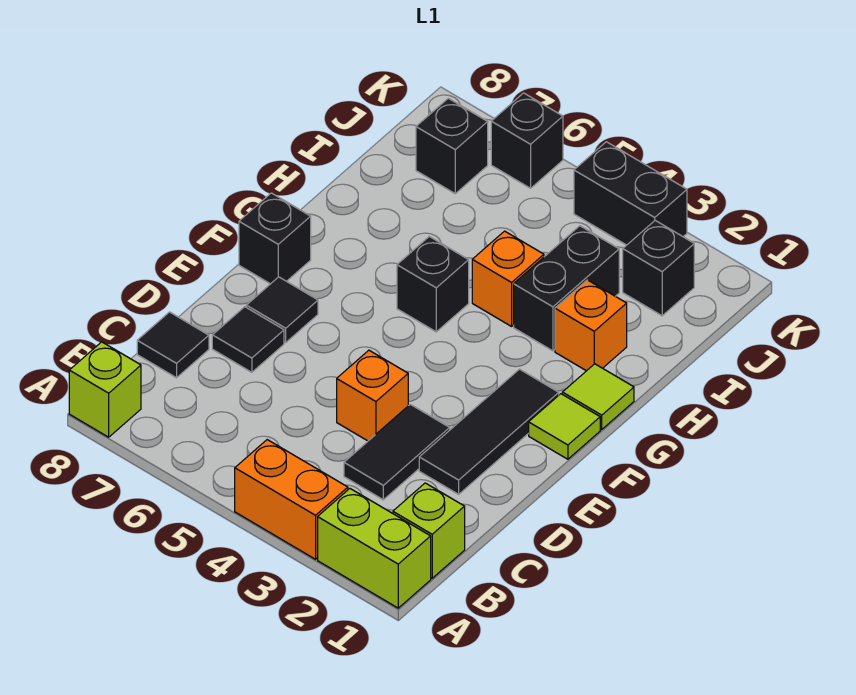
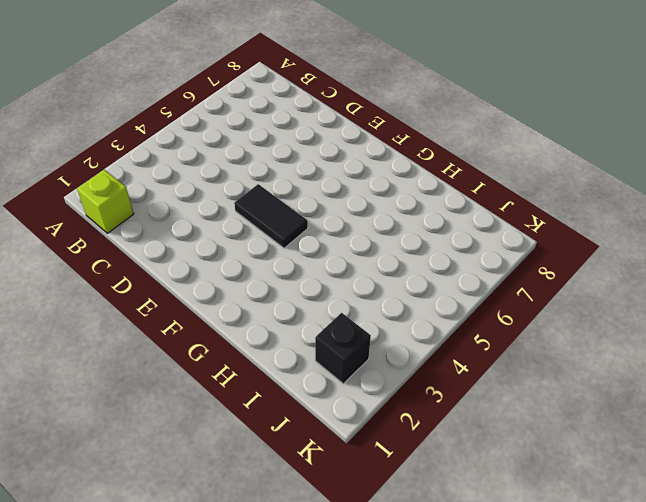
black tile E4:F4 level 1 -> black tile C3:D3 level 1
none -> lime brick A1:A2 level 1
none -> orange brick A3:A4 level 1
none -> lime brick A8 level 1

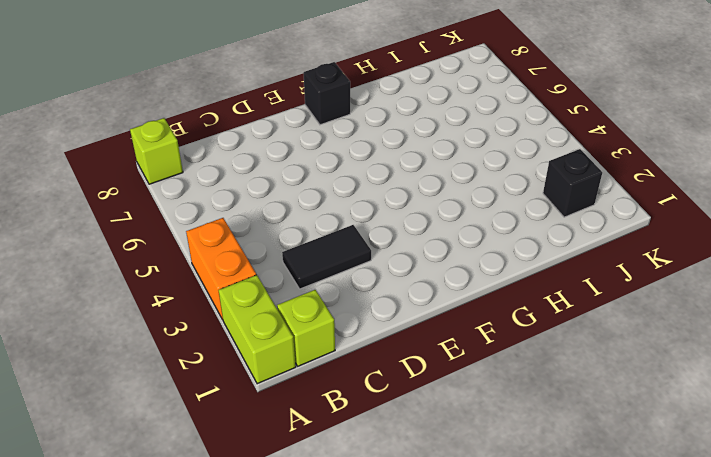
none -> black tile C8 level 1
none -> black tile D2:F2 level 1
none -> orange brick D4 level 1

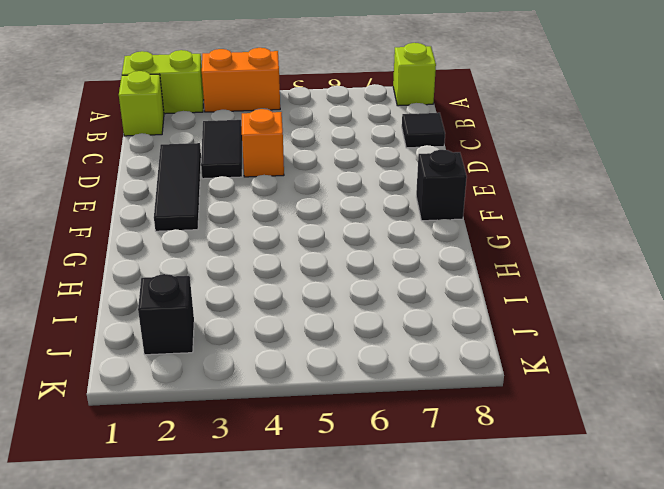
none -> black tile D7 level 1
none -> black tile E7 level 1
none -> lime tile F1 level 1

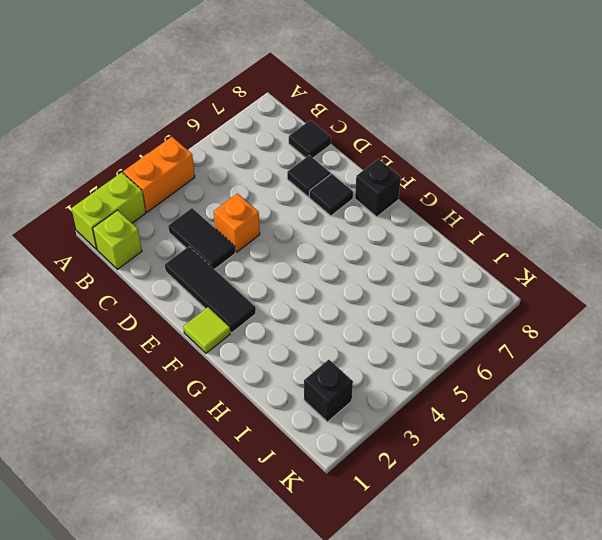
none -> lime brick A8 level 1
none -> lime tile G1 level 1
none -> black brick G5 level 1

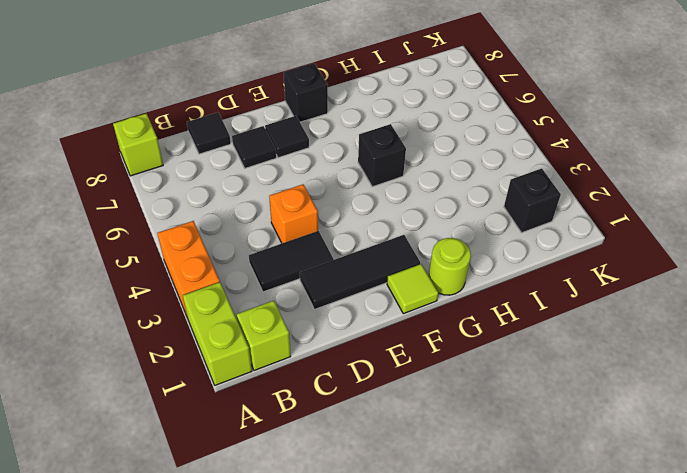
lime round brick G1 level 1 -> lime tile G1 level 1
none -> orange brick H2 level 1
none -> black brick H3:I3 level 1
none -> orange brick H4 level 1

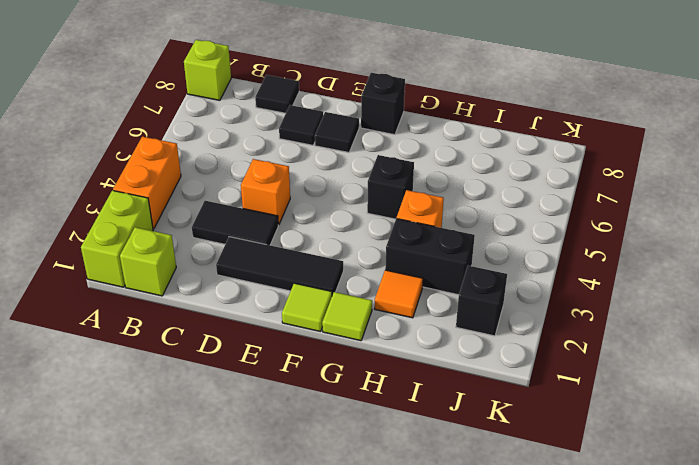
orange tile H2 level 1 -> orange brick H2 level 1
none -> black brick J7 level 1
none -> black brick K3:K4 level 1
none -> black brick K6 level 1

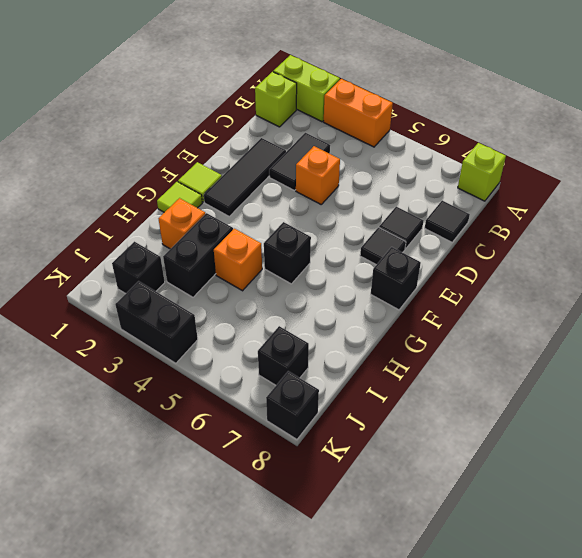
black brick K8 level 1 -> black brick K6 level 1

